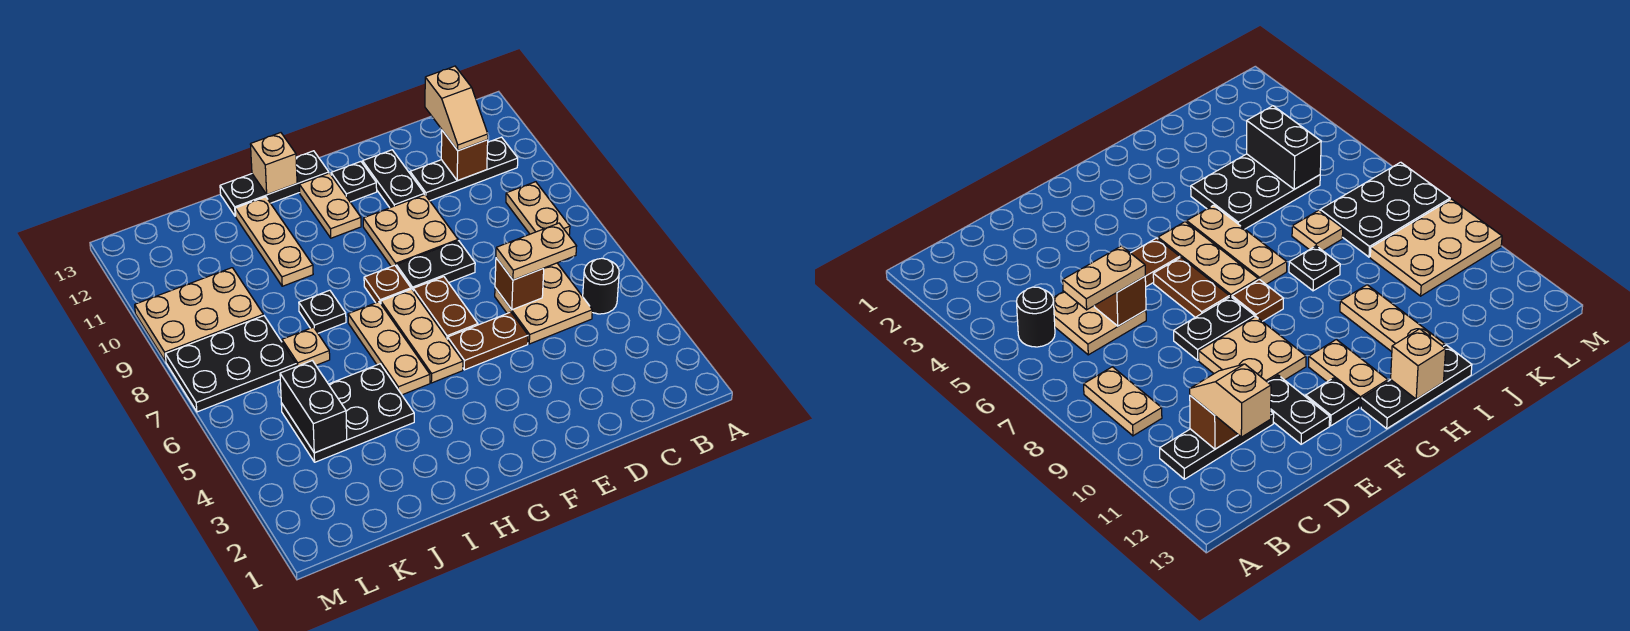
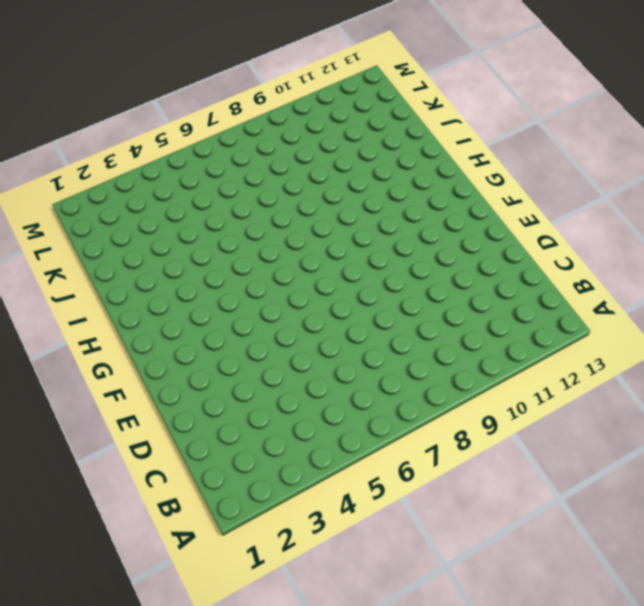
none -> black round brick B5 level 1
none -> tan plate B8:B9 level 1
none -> black plate B11:D11 level 1

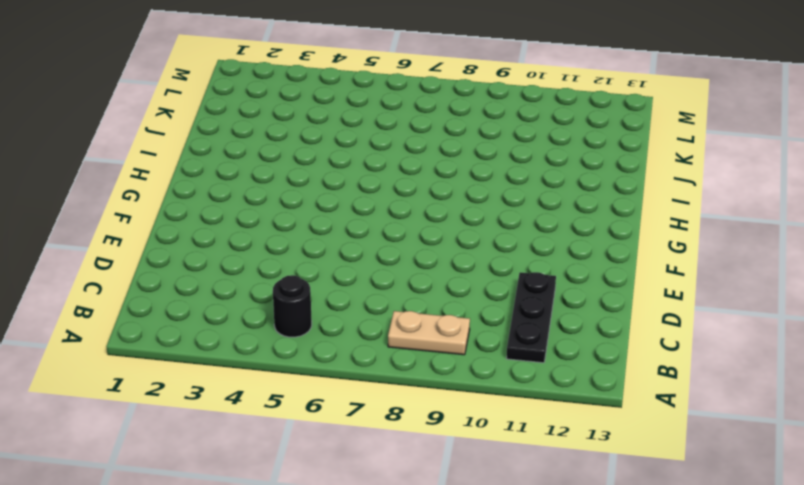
none -> tan plate C5:D6 level 1
none -> brown plate E5:F5 level 1
none -> black plate E8:F8 level 1

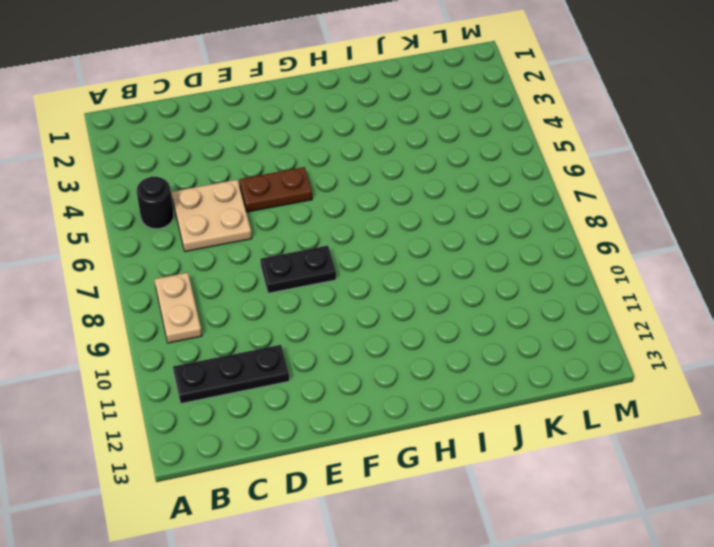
none -> tan plate E9:F10 level 1
none -> black plate E11:E12 level 1
none -> brown plate F6:F7 level 1

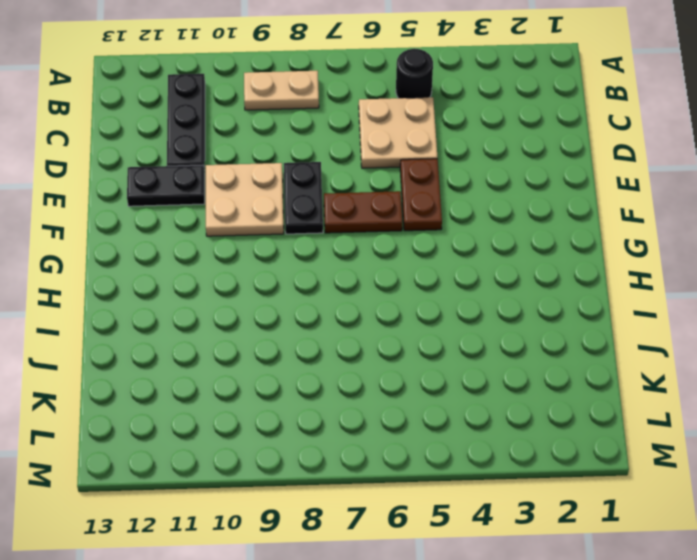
none -> black plate F12 level 1
none -> tan plate G5:G7 level 1
none -> brown plate G8 level 1

